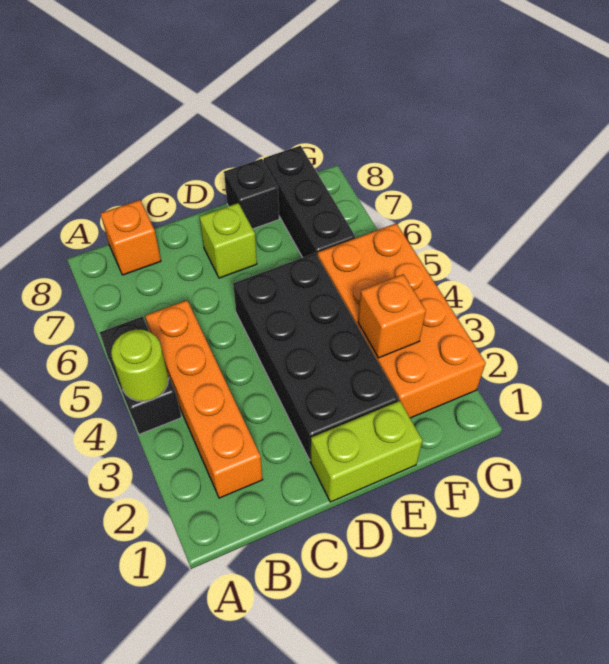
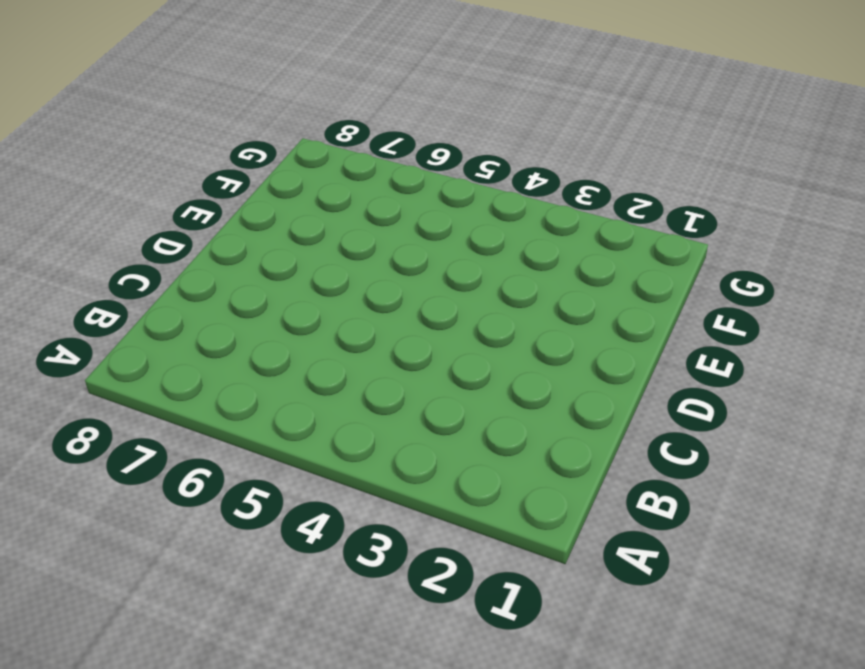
none -> black brick A4:A5 level 1
none -> orange brick B2:B5 level 1

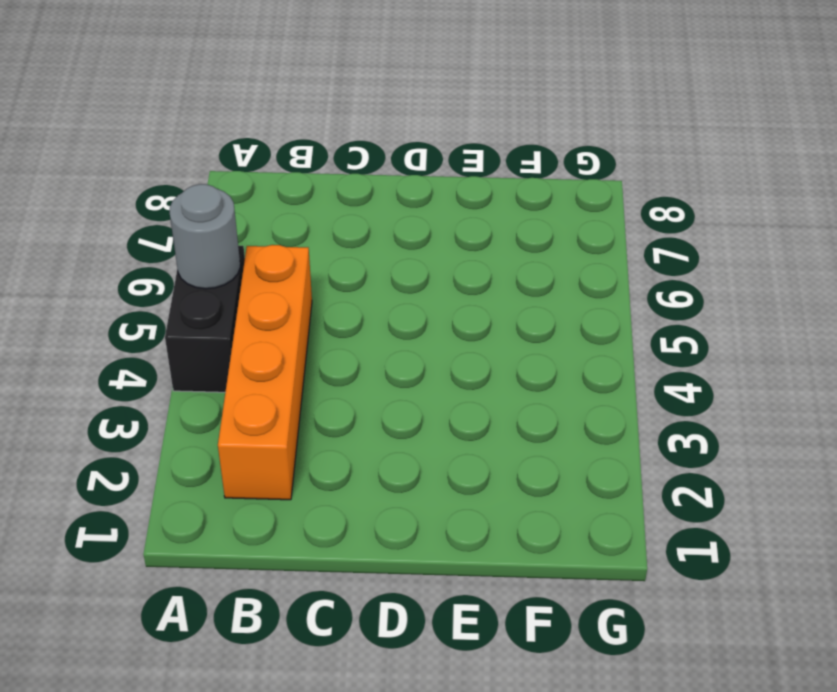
grey round brick A5 level 2 -> none
none -> orange brick B8 level 1
none -> lime brick D1:E1 level 1

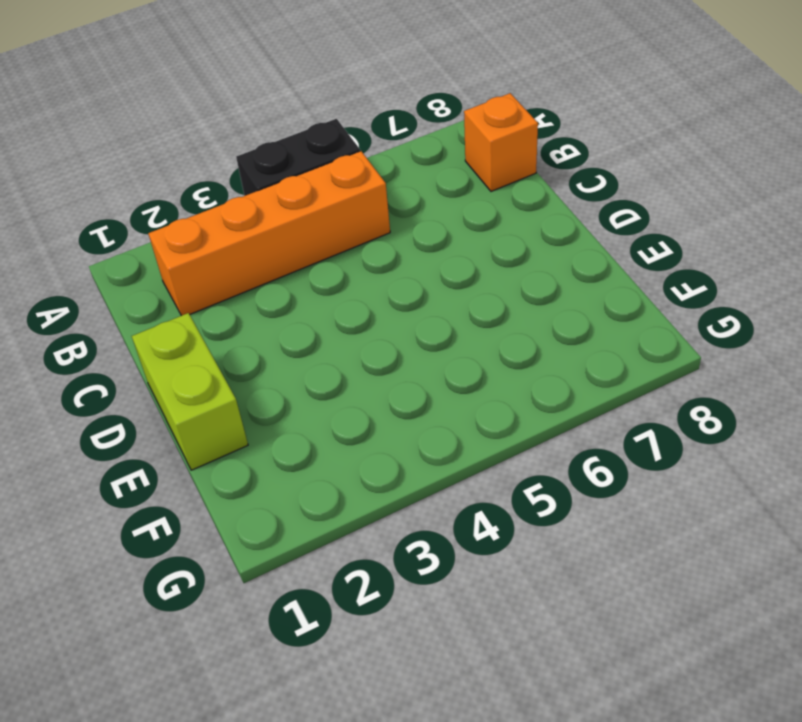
none -> black brick D2:E5 level 1
none -> lime brick D7 level 1

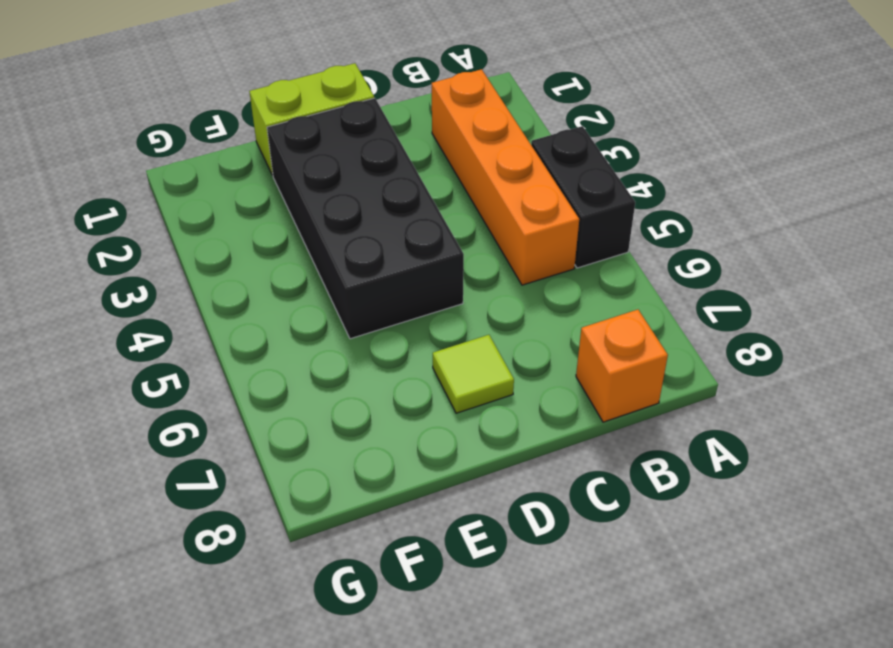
lime tile D7 level 1 -> lime brick D7 level 1
none -> black brick E8 level 1
none -> orange brick F2:G5 level 1

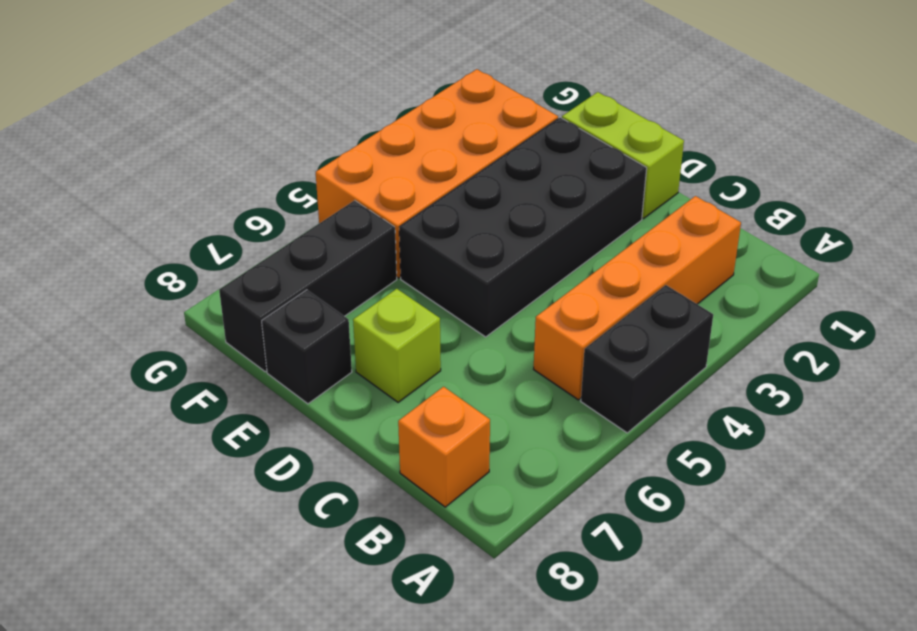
none -> lime round brick A4 level 2
none -> orange brick F3 level 2

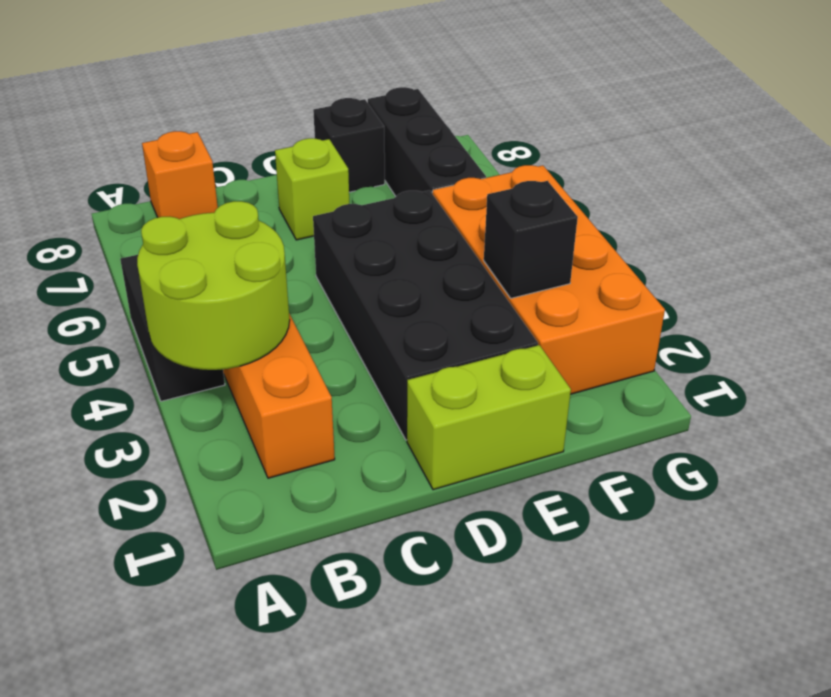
lime round brick A3:B4 level 2 -> lime round brick A4 level 2
black brick F3 level 2 -> orange brick F3 level 2

